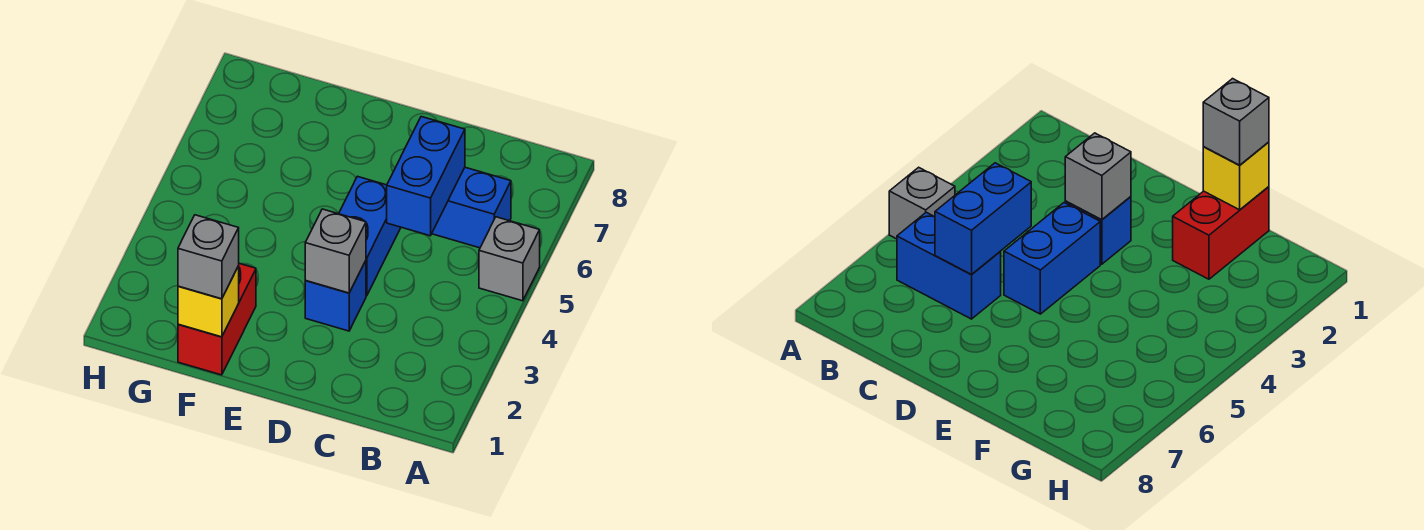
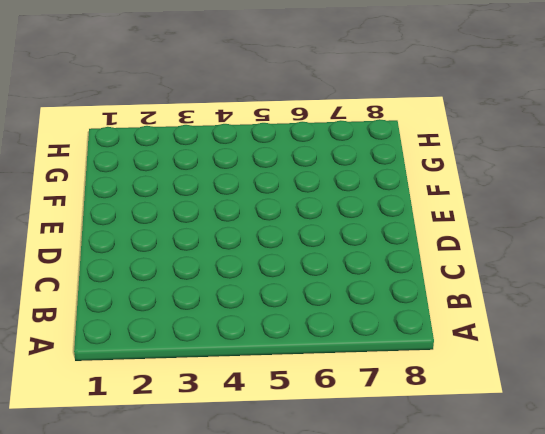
none -> grey brick A5 level 1
none -> blue brick B6:C6 level 1

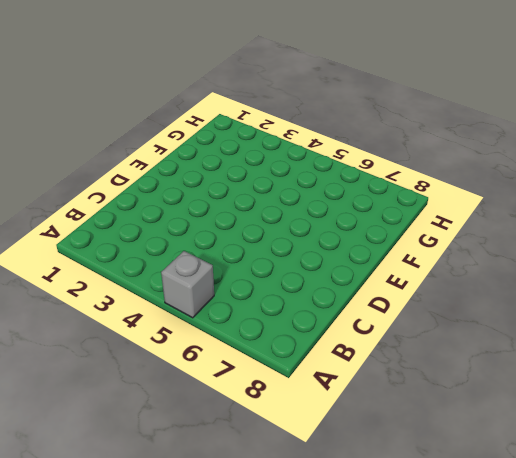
none -> blue brick B6:C6 level 1
none -> blue brick D3 level 1

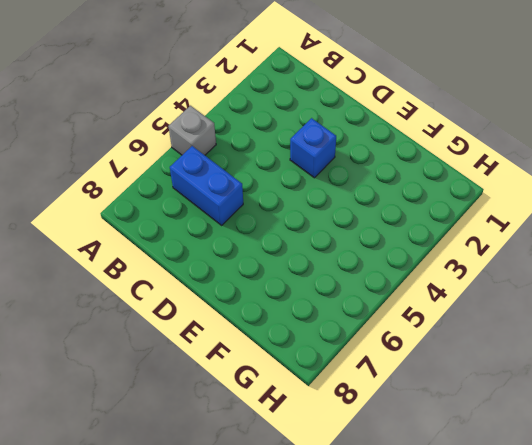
none -> blue brick D4:D5 level 1
none -> red brick F1:F2 level 1

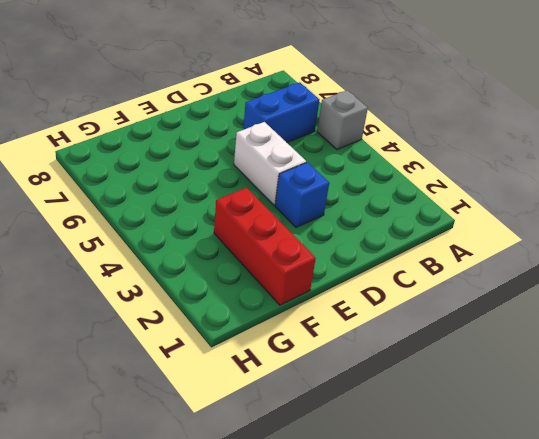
white brick D4:D5 level 1 -> blue brick D4:D5 level 1
red brick F1:F3 level 1 -> red brick F1:F2 level 1
none -> blue brick C5:C6 level 2
none -> grey brick D3 level 2

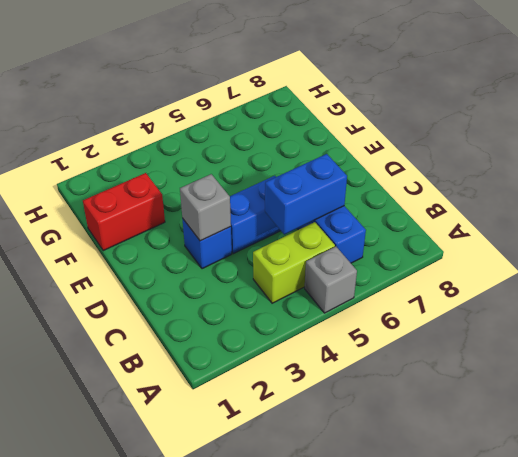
lime brick B4:B5 level 1 -> none
none -> yellow brick F1 level 2
none -> grey brick F1 level 3

